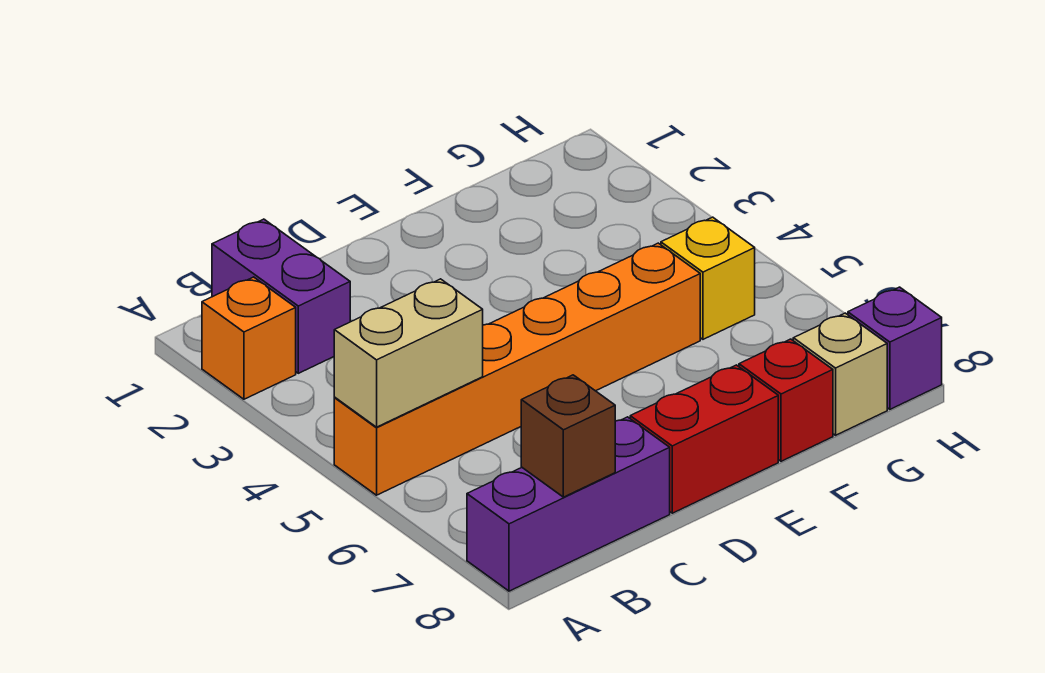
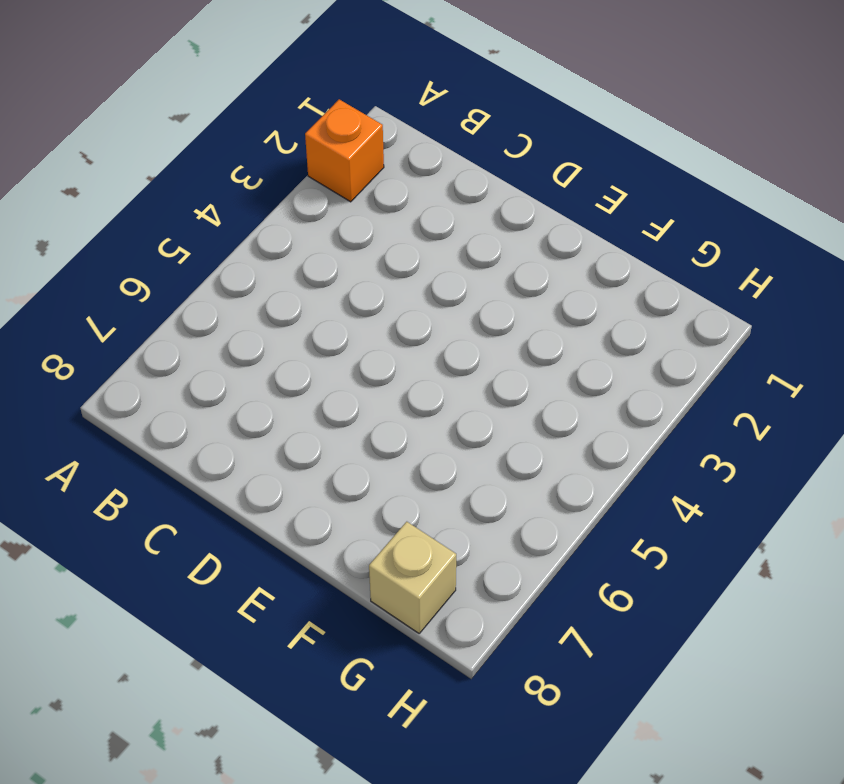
none -> orange brick A5:F5 level 1
none -> purple brick A8:C8 level 1

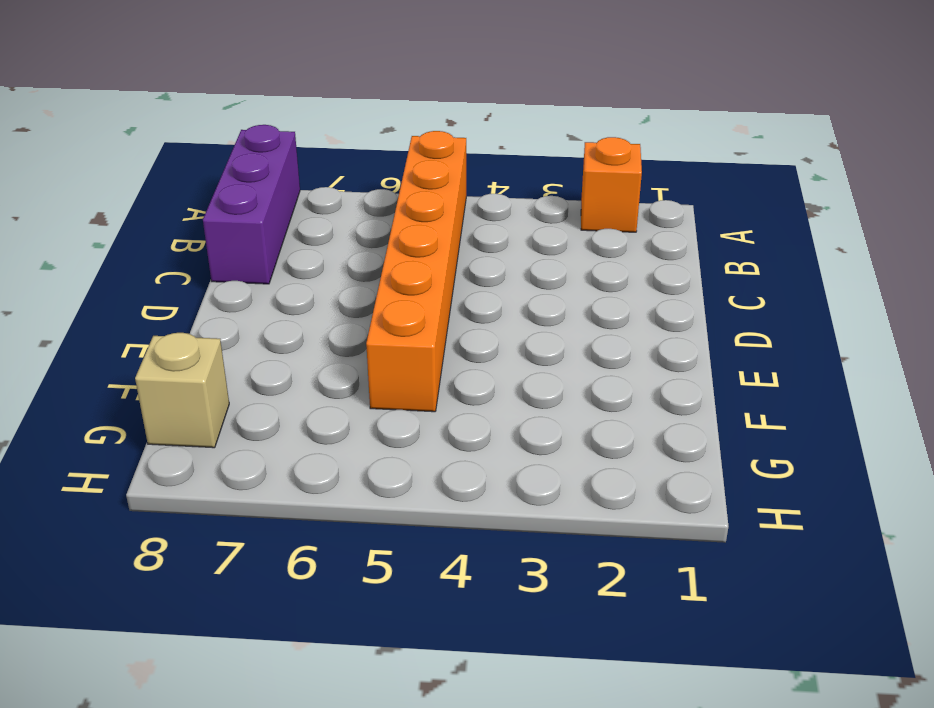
none -> purple brick B1:B2 level 1
none -> red brick D8:E8 level 1

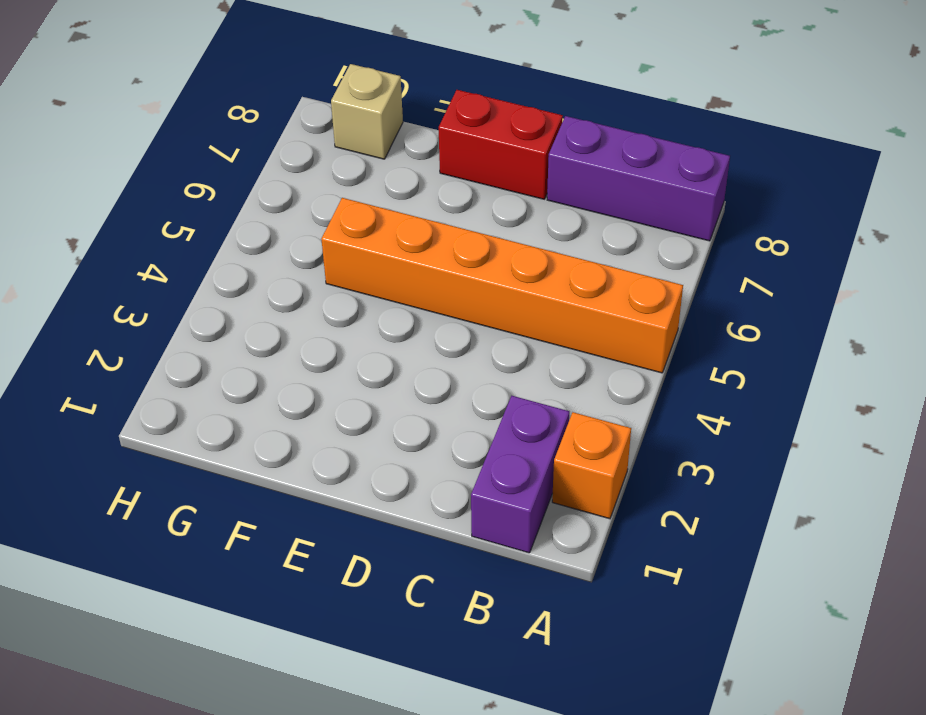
none -> red brick F8 level 1
none -> yellow brick G5 level 1

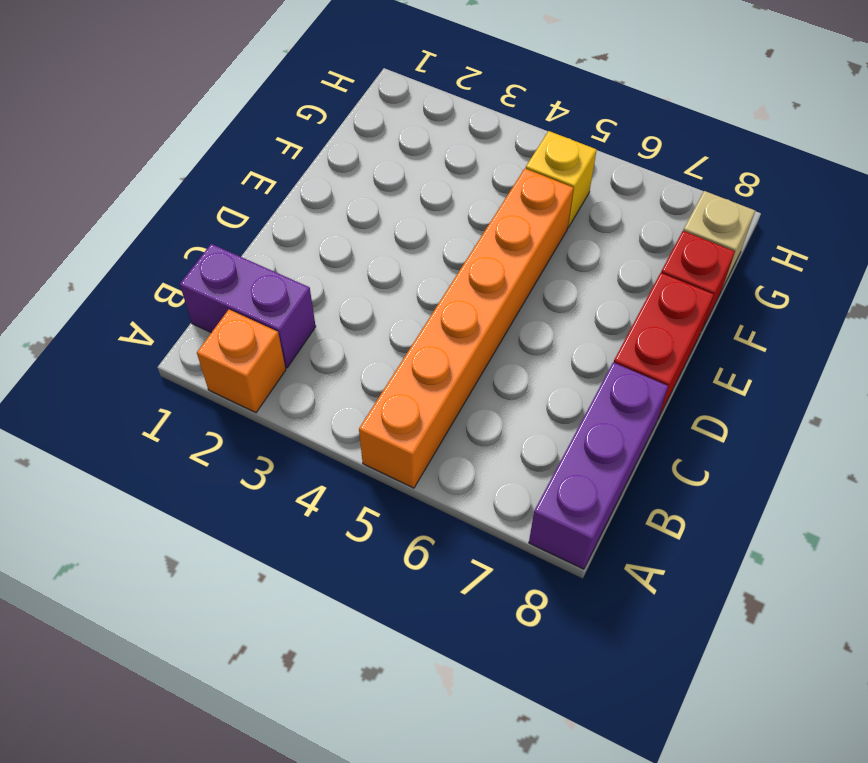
none -> purple brick H8 level 1
none -> tan brick A5:B5 level 2

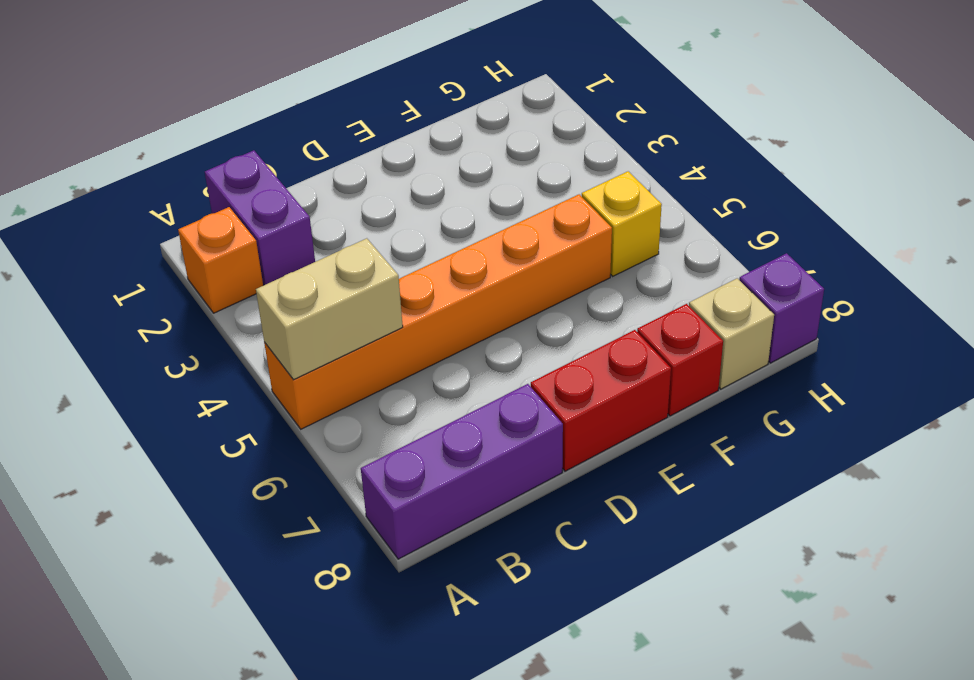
none -> brown brick B8 level 2

